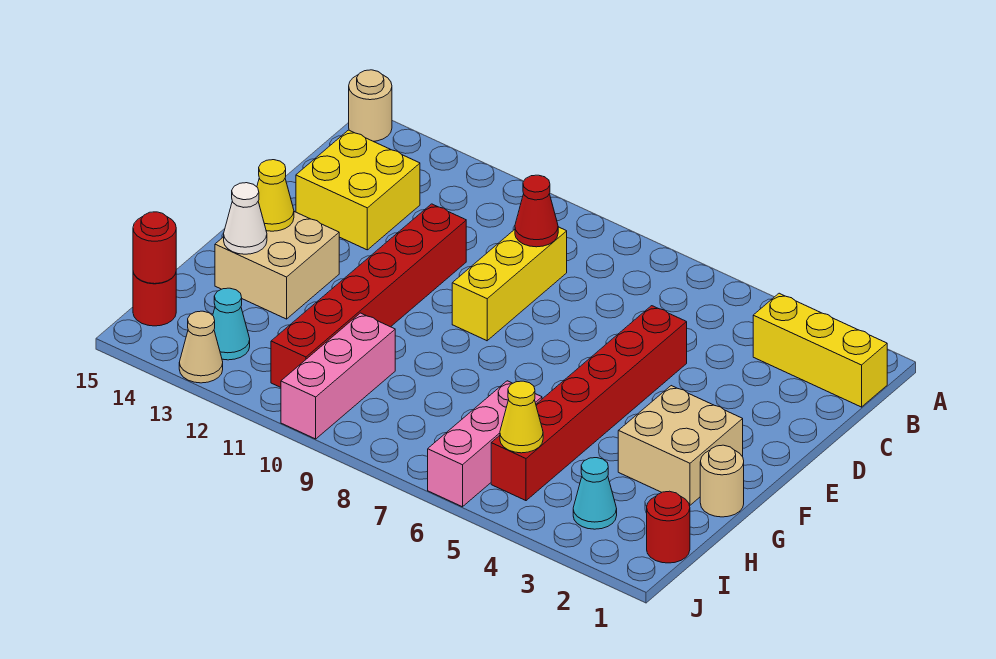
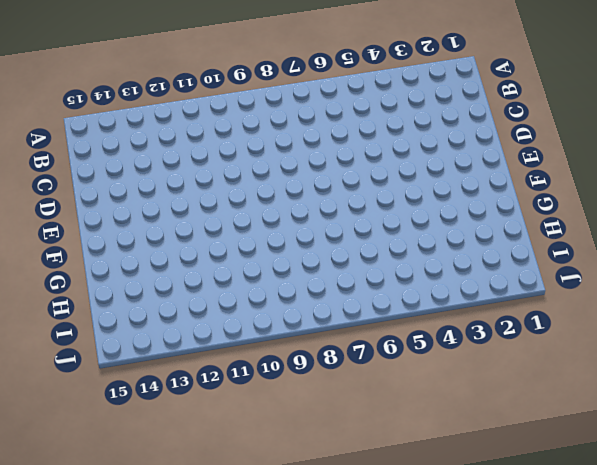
none -> tan round brick A15 level 1
none -> yellow brick B1:B3 level 1
none -> yellow brick C9:E9 level 1

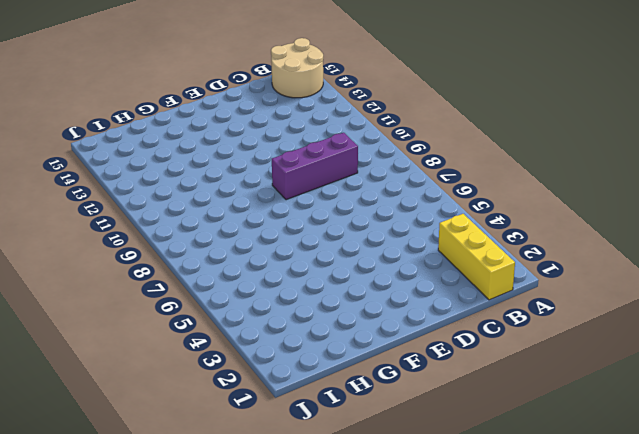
tan round brick A14:B15 level 1 -> tan round brick A15 level 1
purple brick C9:E9 level 1 -> yellow brick C9:E9 level 1
none -> yellow brick C13:D14 level 1
none -> red brick D5:I5 level 1
none -> red brick D11:I11 level 1

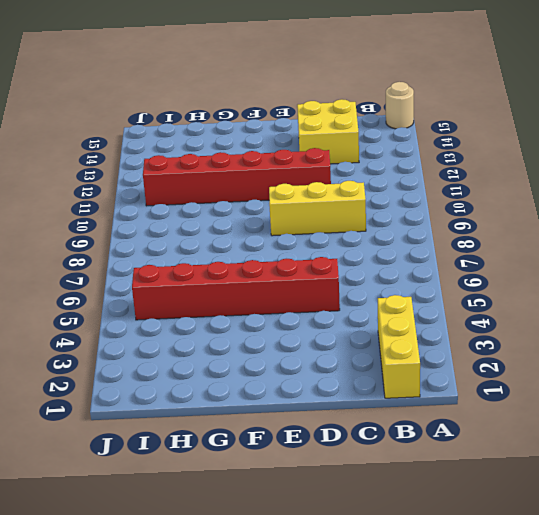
none -> tan brick F2:G3 level 1
none -> tan brick F13:G14 level 1
none -> tan round brick G1 level 1

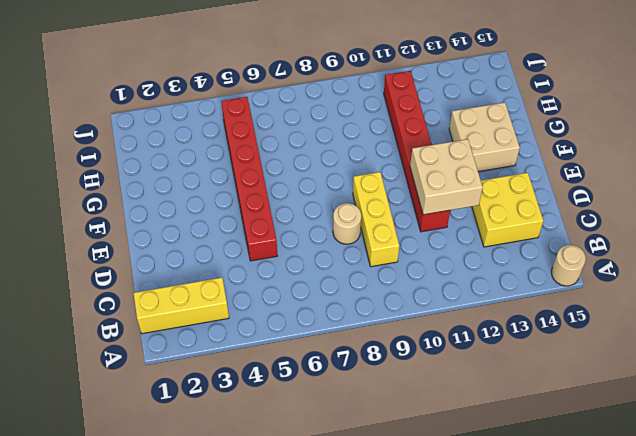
tan round brick D8 level 1 -> tan round brick G1 level 1
tan brick D11:E12 level 2 -> tan brick F2:G3 level 1
none -> pink brick H6:J6 level 1
none -> pink brick H10:J10 level 1
none -> red round brick I1 level 1

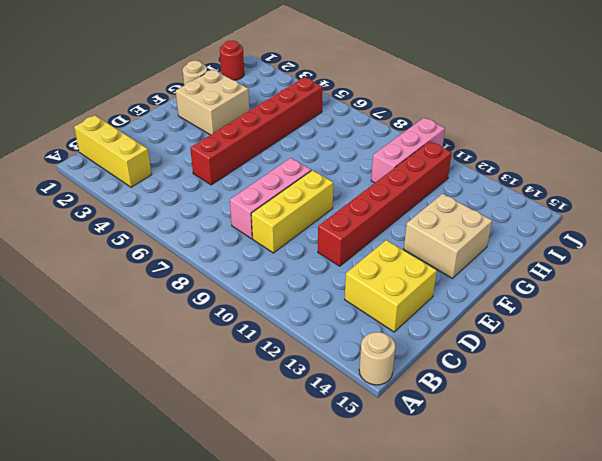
pink brick C8:E8 level 1 -> pink brick H6:J6 level 1
none -> cyan cone I3 level 1
none -> cyan cone I13 level 1
none -> red round brick I15 level 1

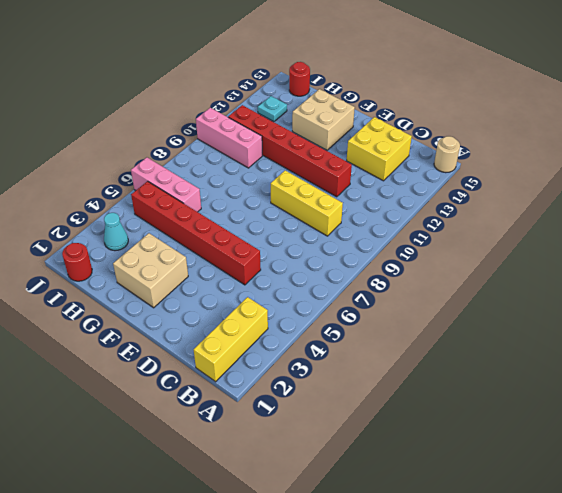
cyan plate I13 level 1 -> cyan cone I13 level 1
none -> tan round brick G1 level 1
none -> tan cone J13 level 1
none -> red cone C9 level 2

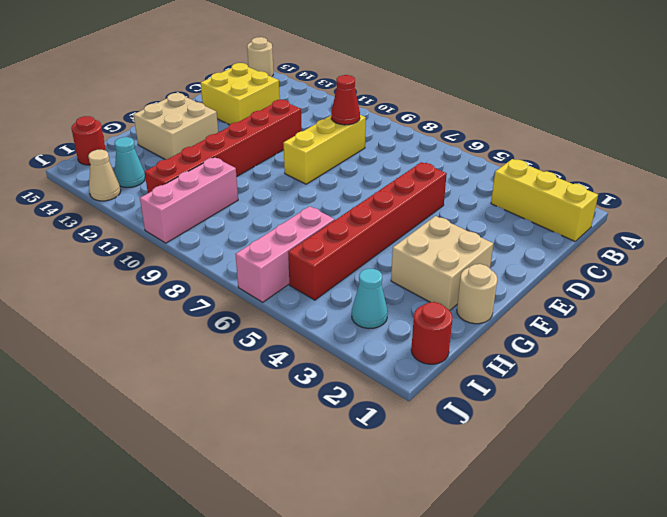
none -> yellow cone F14 level 2
none -> white cone G14 level 2
none -> yellow cone I5 level 2

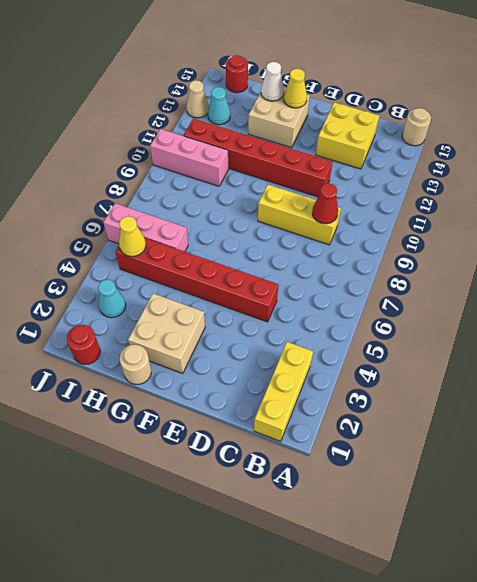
none -> red round brick I15 level 2

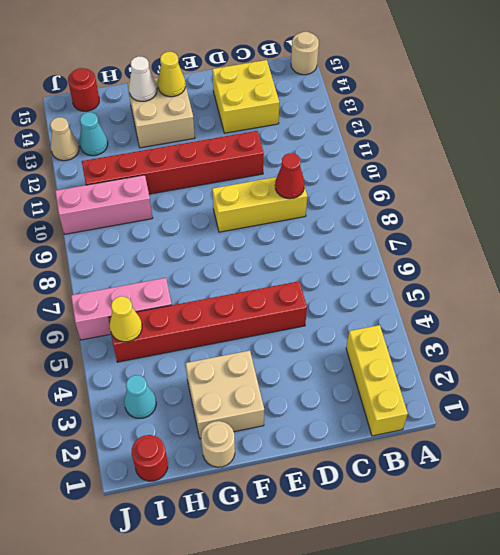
none -> red round brick I15 level 2

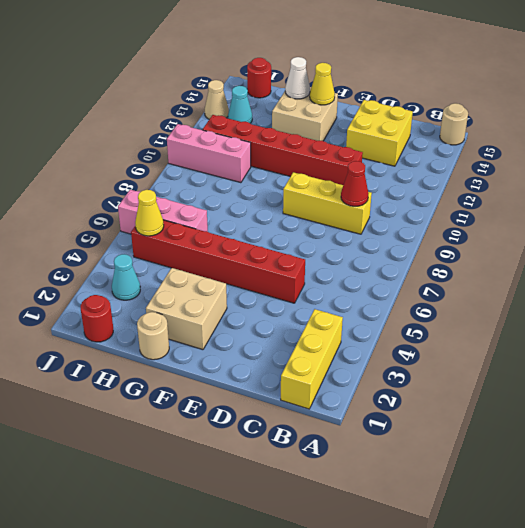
none -> red round brick I15 level 2

